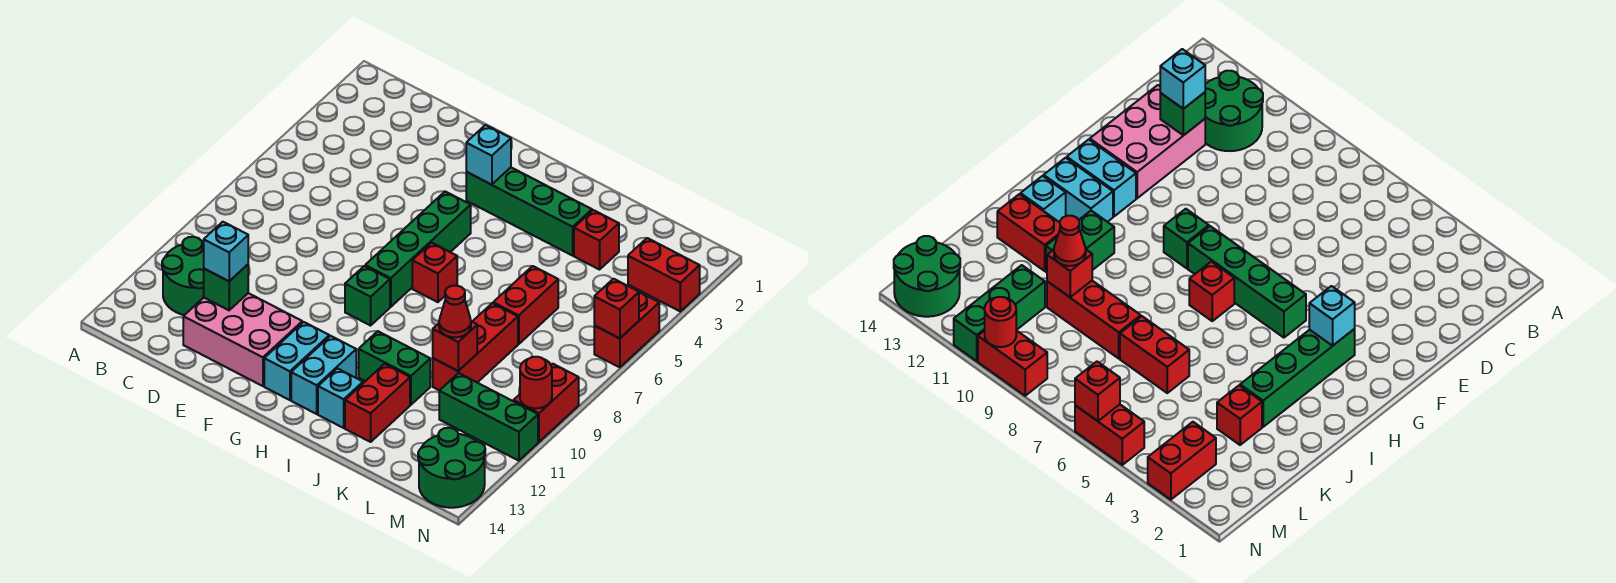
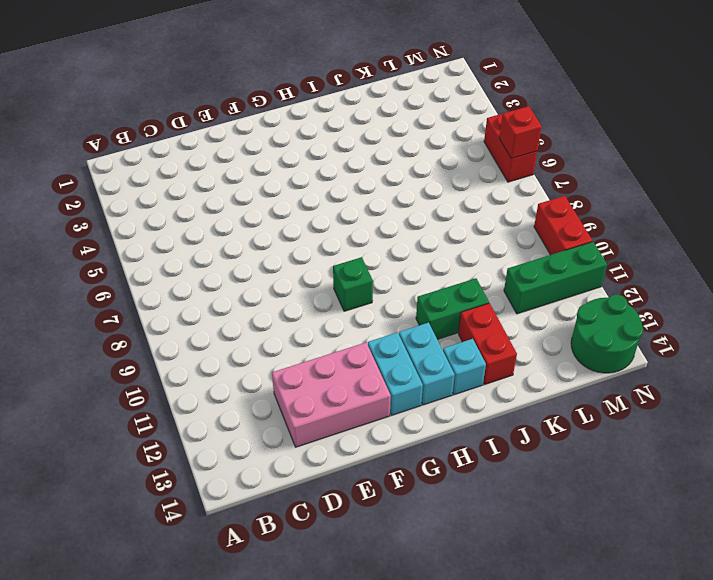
none -> green round brick B11:C12 level 1
none -> green brick G3:J3 level 1
none -> green brick G5:G8 level 1

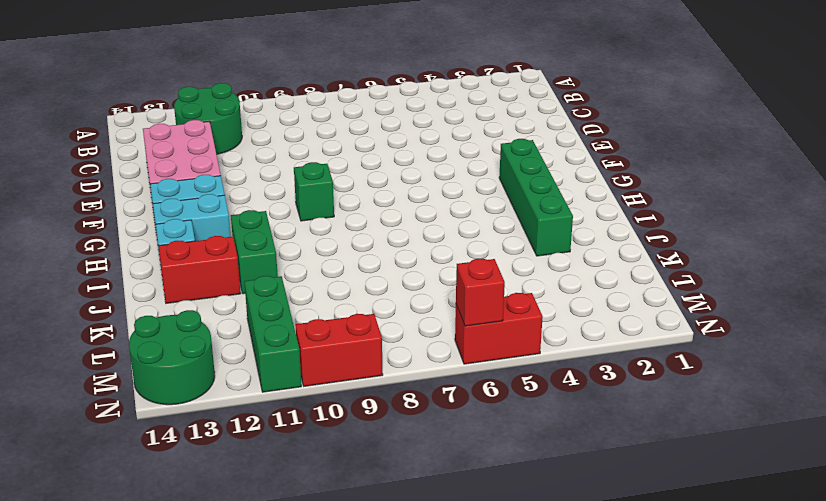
none -> green brick G5:G8 level 1
none -> red brick H7 level 1
none -> red brick K3 level 1

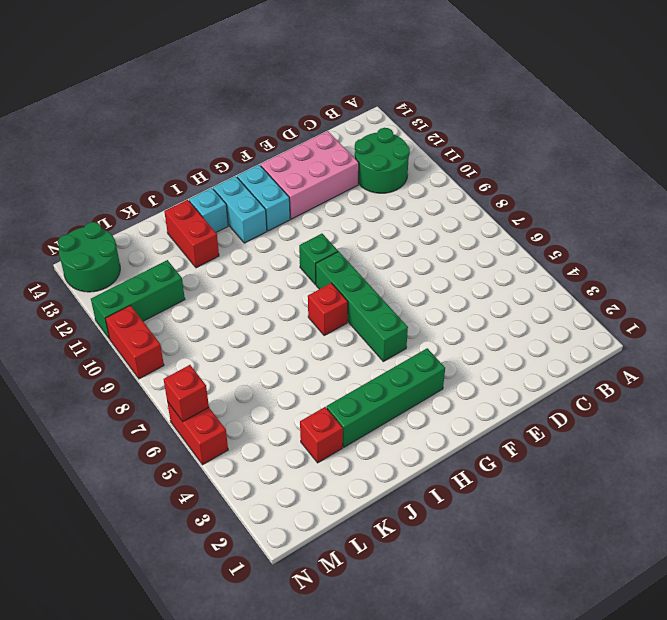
none -> green brick I11:J11 level 1
none -> red brick K6:K7 level 1
none -> red brick K8:K10 level 1

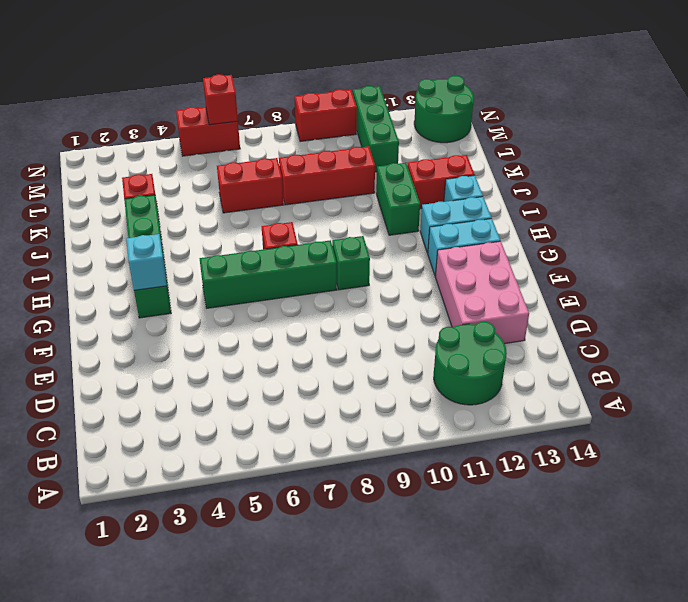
none -> red brick M3:N3 level 1
none -> green brick D12 level 2
none -> red brick K10 level 2

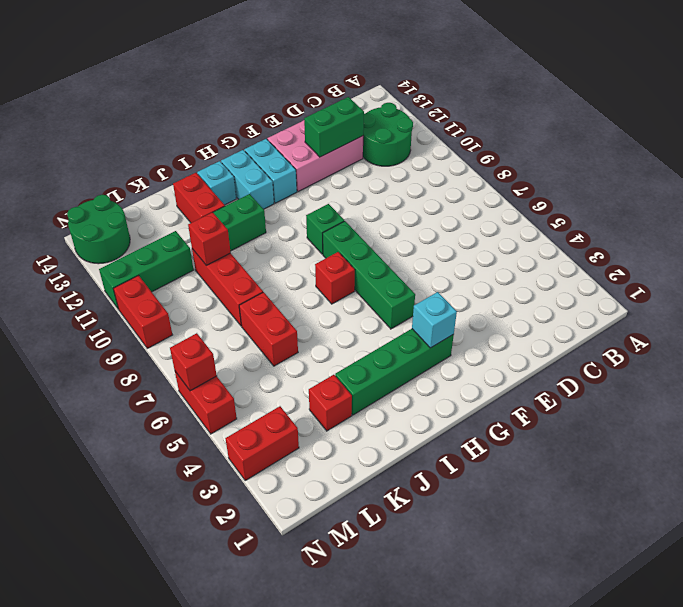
green brick D12:E12 level 2 -> green brick D12 level 2
none -> red round brick N10 level 2
none -> cyan brick D12 level 3
none -> red cone K10 level 3

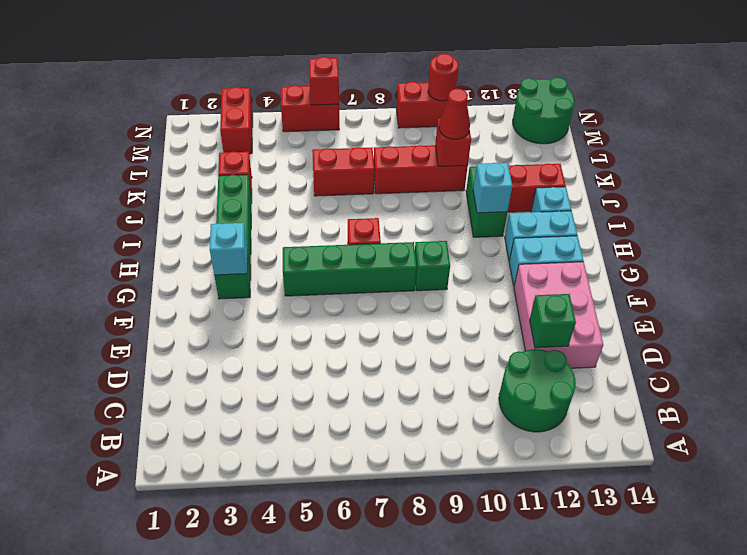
cyan brick I11 level 2 -> cyan brick D12 level 3
none -> green brick L11:N11 level 1

